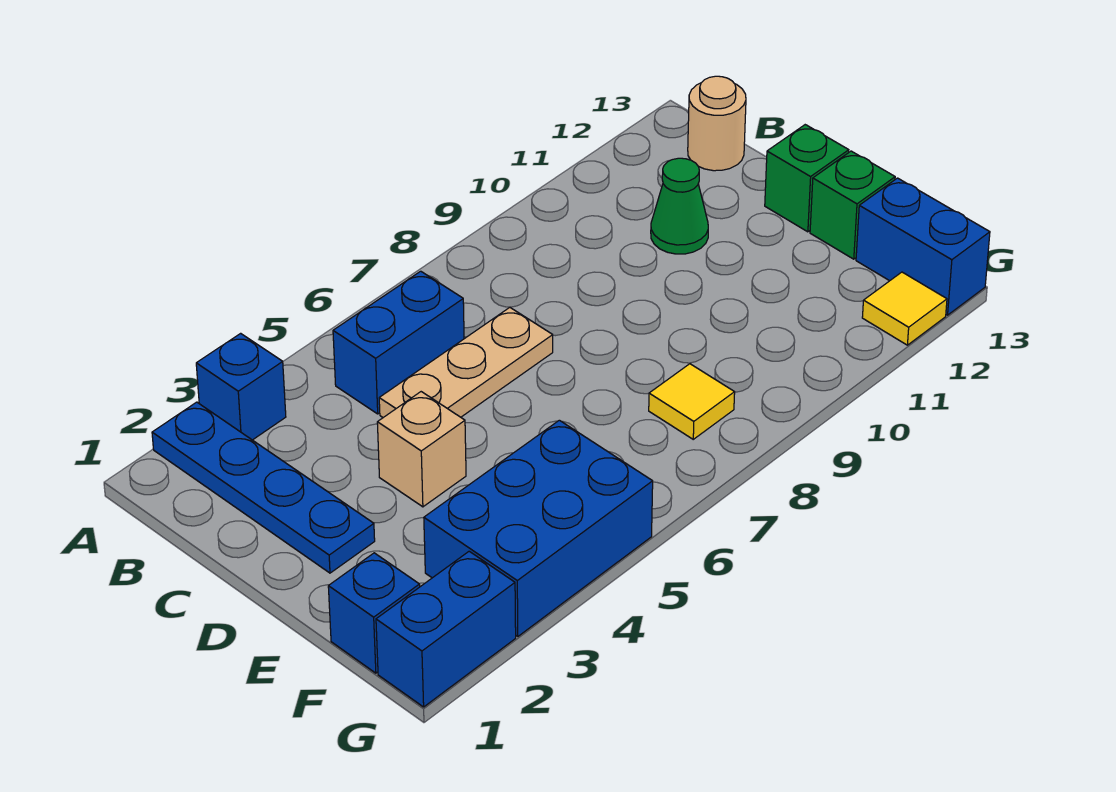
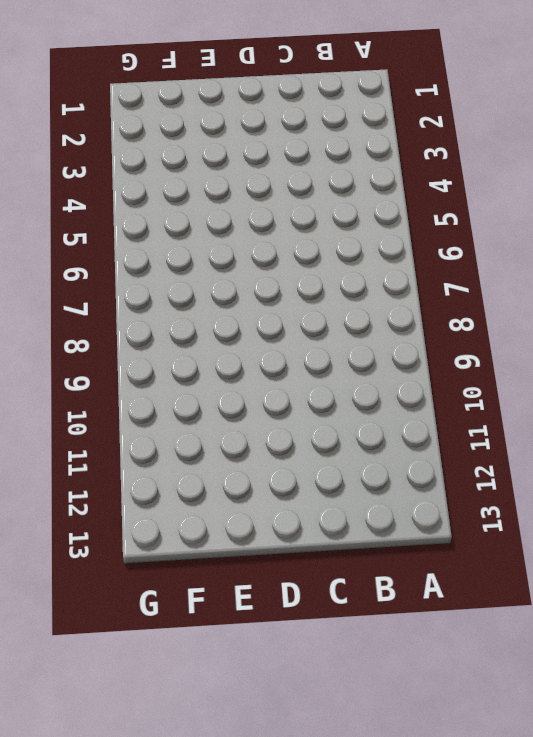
none -> blue plate A2:D2 level 1
none -> blue brick A3 level 1
none -> blue brick B5:B6 level 1

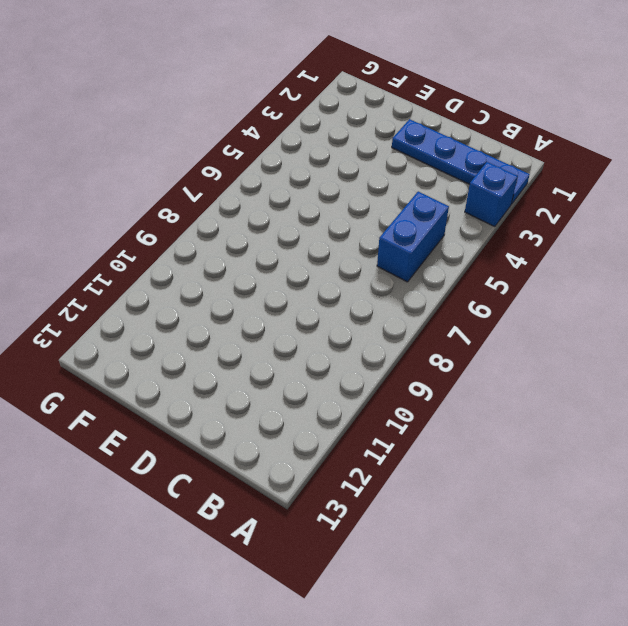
none -> tan round brick B13 level 1
none -> tan plate C5:C7 level 1
none -> green cone C11 level 1

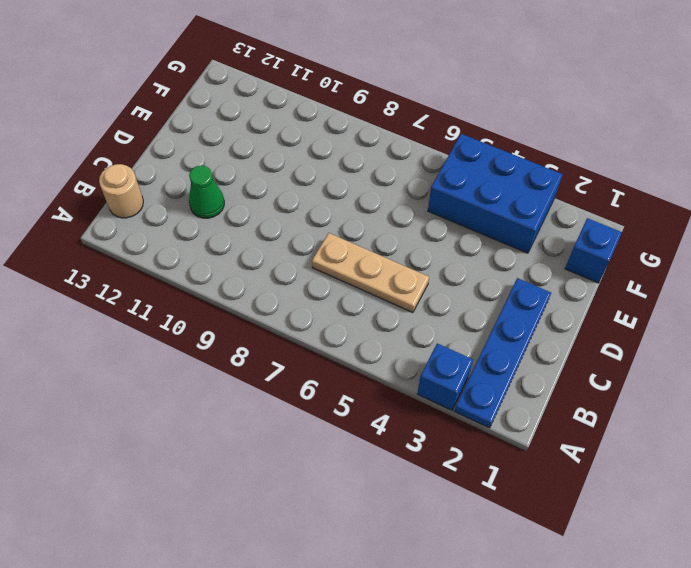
none -> blue brick B5:B6 level 1
none -> tan brick D4 level 1
none -> green brick D13 level 1

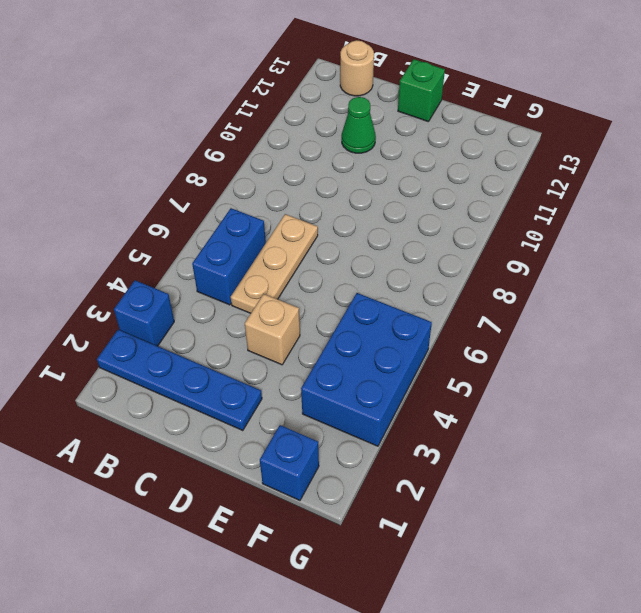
none -> green brick E13 level 1
none -> yellow tile F8 level 1
none -> blue brick F13:G13 level 1

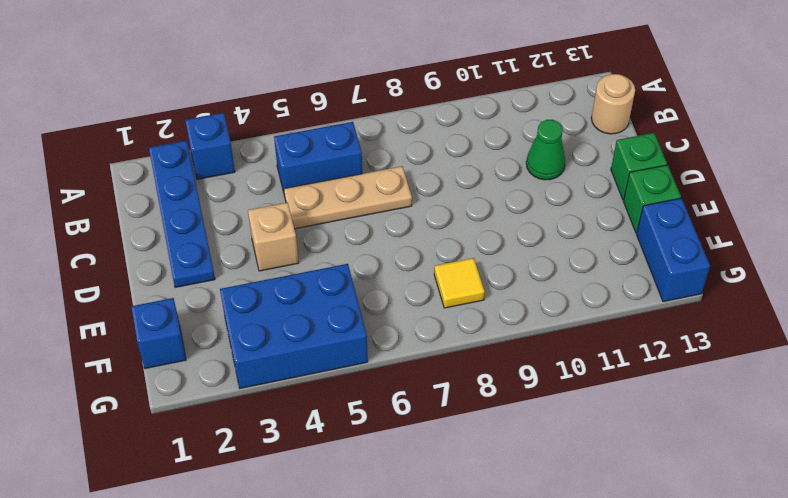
none -> blue brick G1:G2 level 1
none -> yellow tile G12 level 1

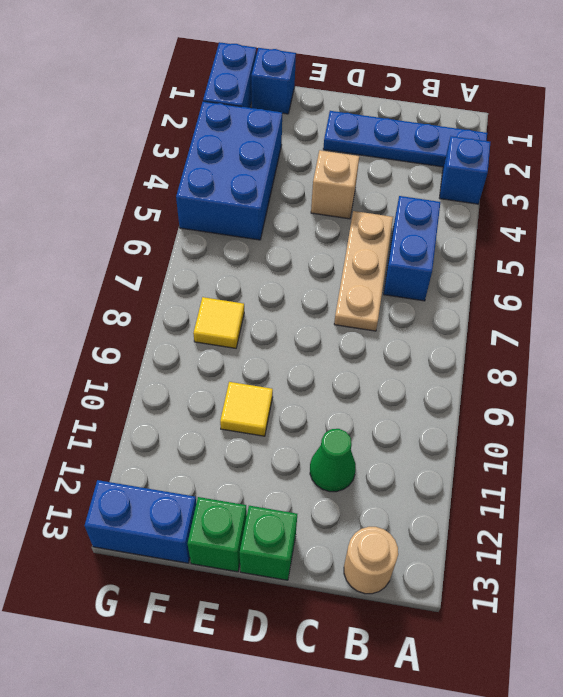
yellow tile E10 level 1 -> yellow tile G12 level 1

